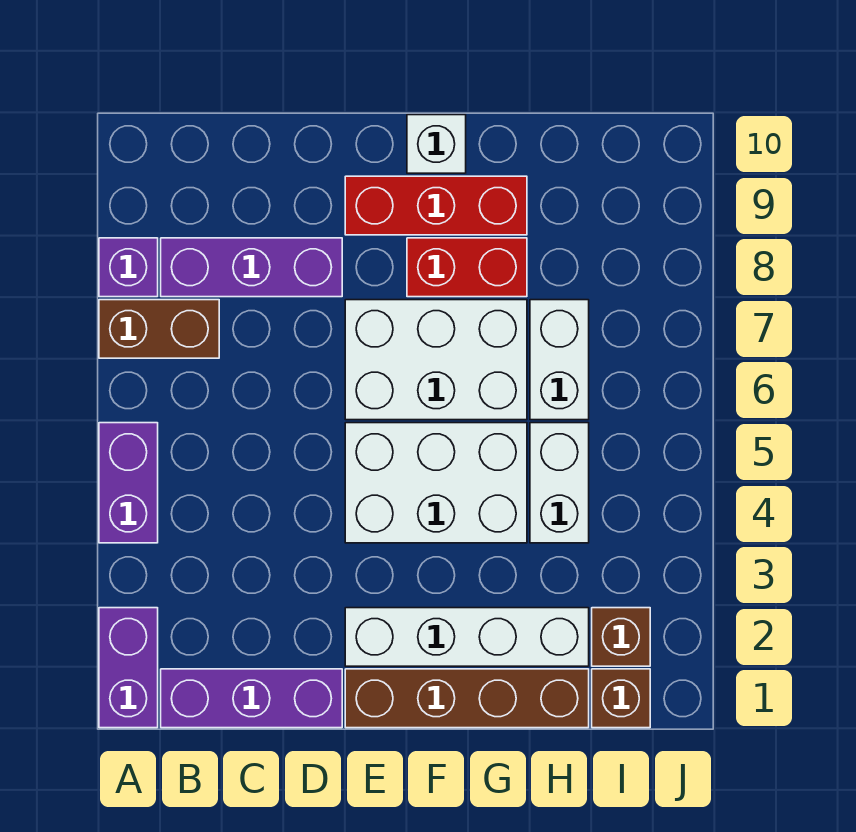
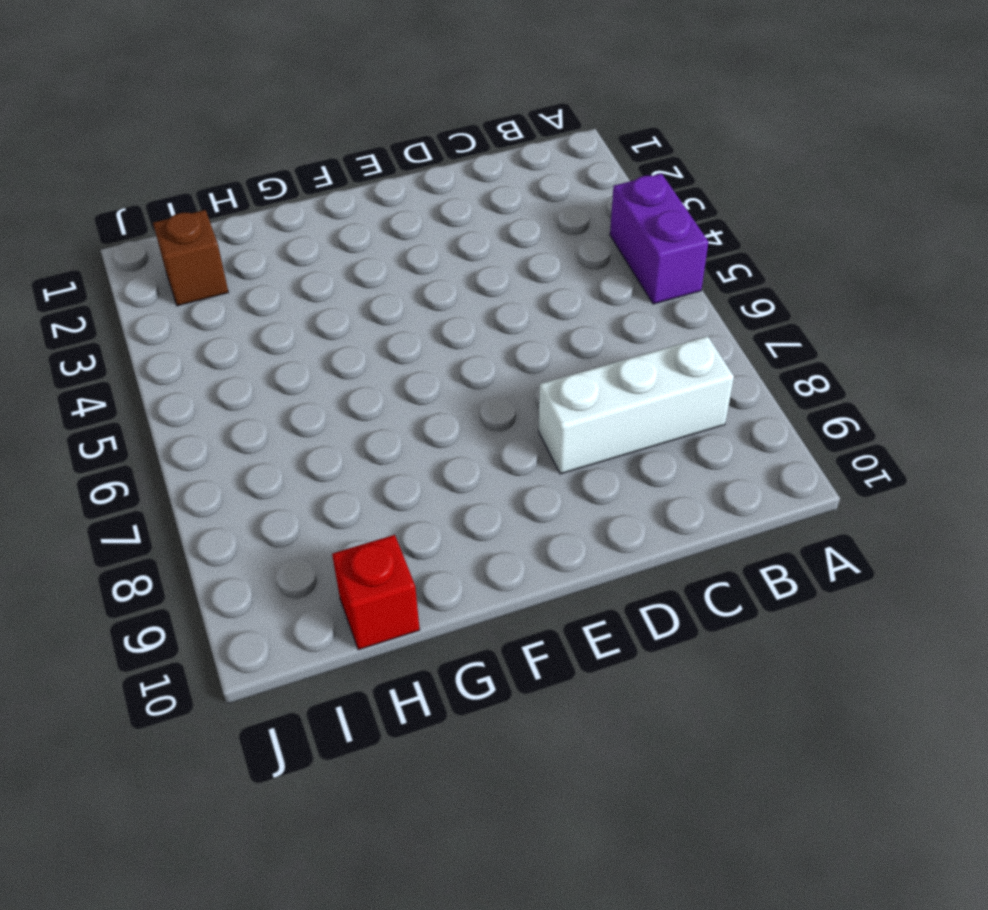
white brick B8:D8 level 1 -> purple brick B8:D8 level 1
red brick H10 level 1 -> none
none -> purple brick A1:A2 level 1
none -> brown brick A7:B7 level 1
none -> purple brick A8 level 1

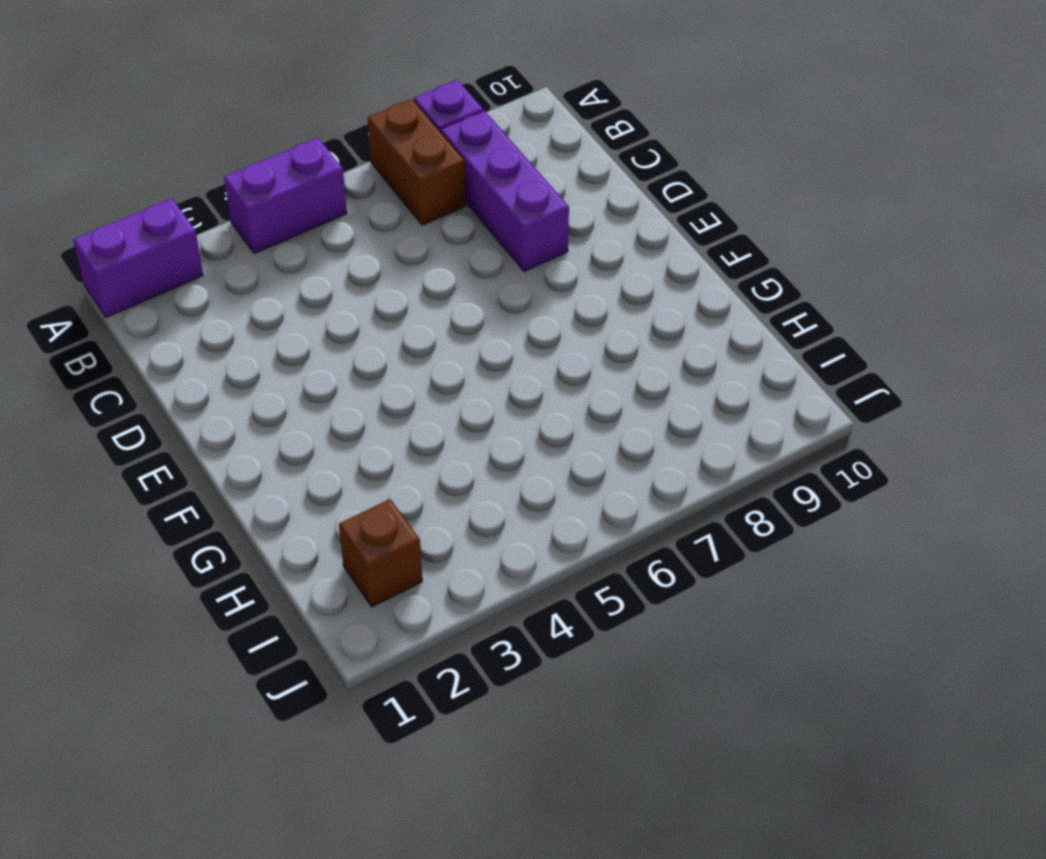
none -> purple brick B1:D1 level 1
none -> brown brick E1:H1 level 1
none -> white brick E2:H2 level 1

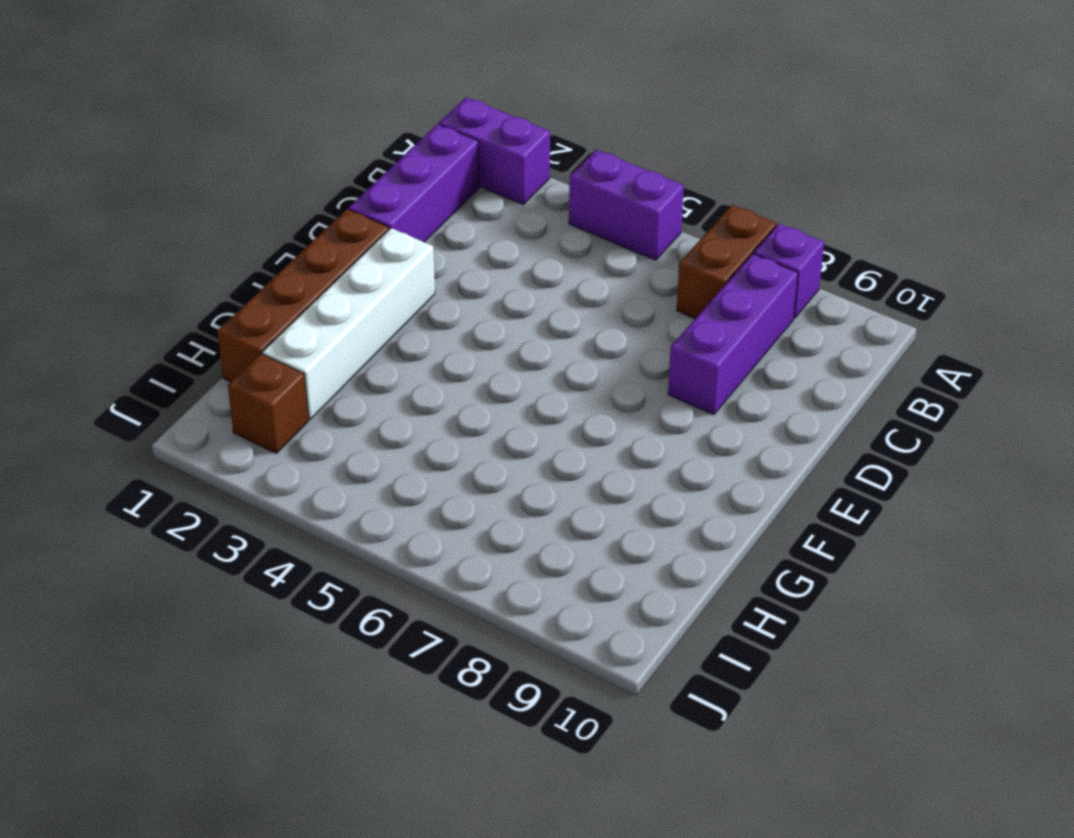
none -> white brick E4:G5 level 1
none -> white brick E6:G7 level 1
none -> red brick E9:G9 level 1

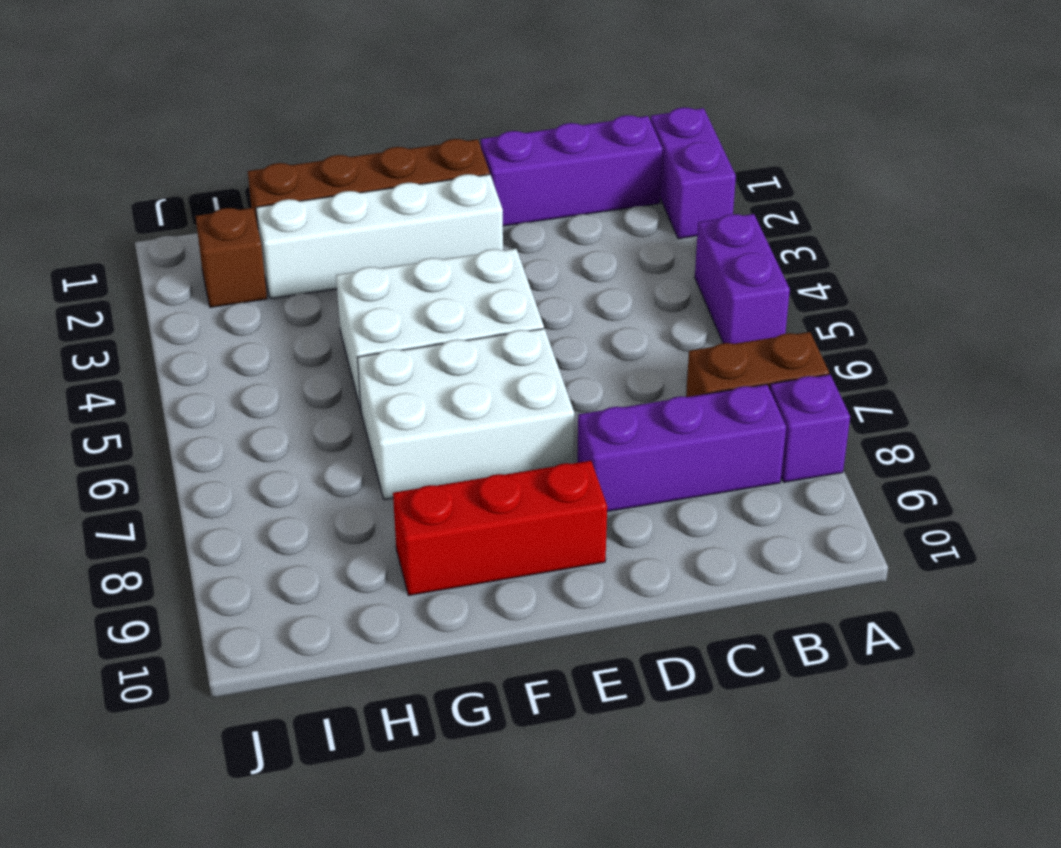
none -> red brick F8:G8 level 1
none -> white brick F10 level 1
none -> white brick H4:H5 level 1

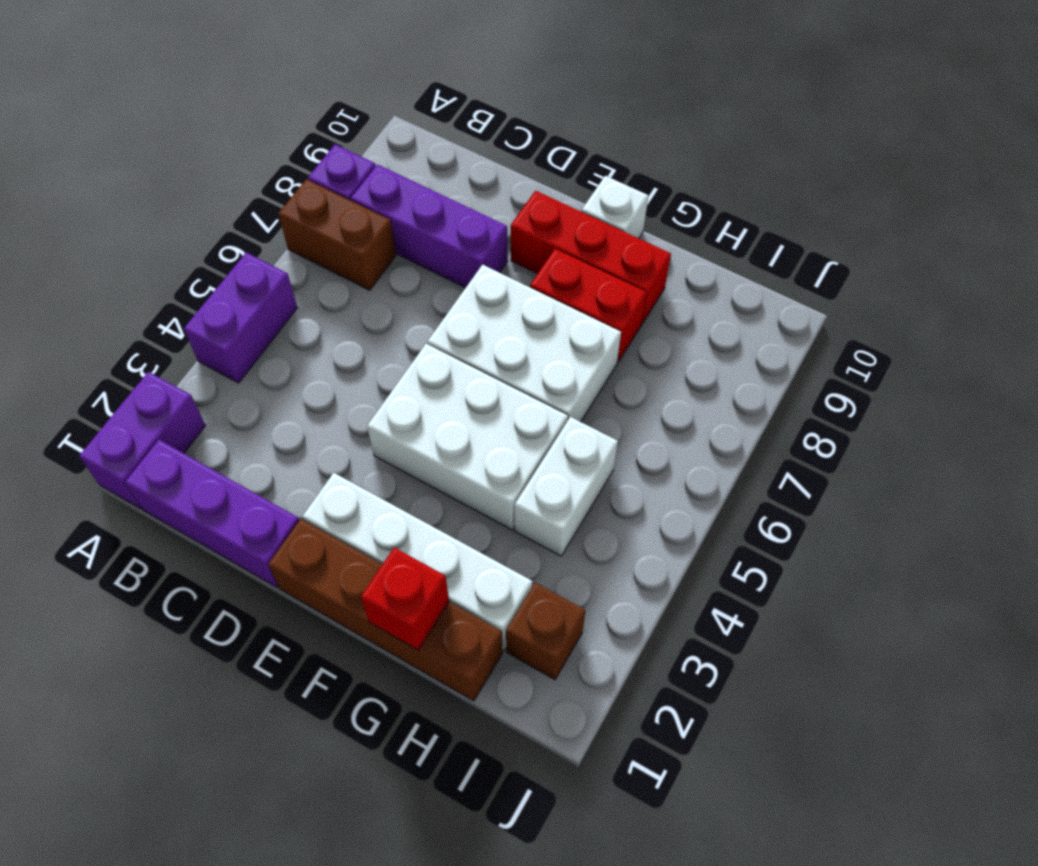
red brick G1 level 2 -> none
none -> white brick H6:H7 level 1
none -> brown brick I1 level 1

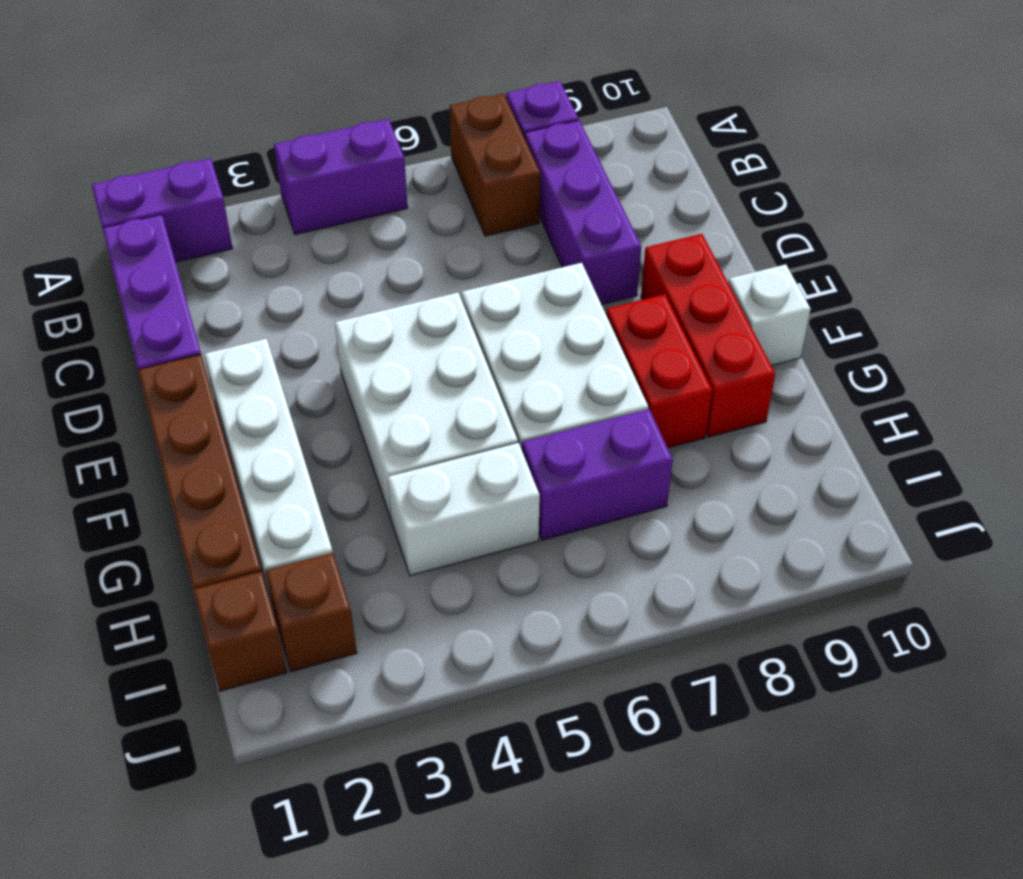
purple brick H6:H7 level 1 -> white brick H6:H7 level 1

